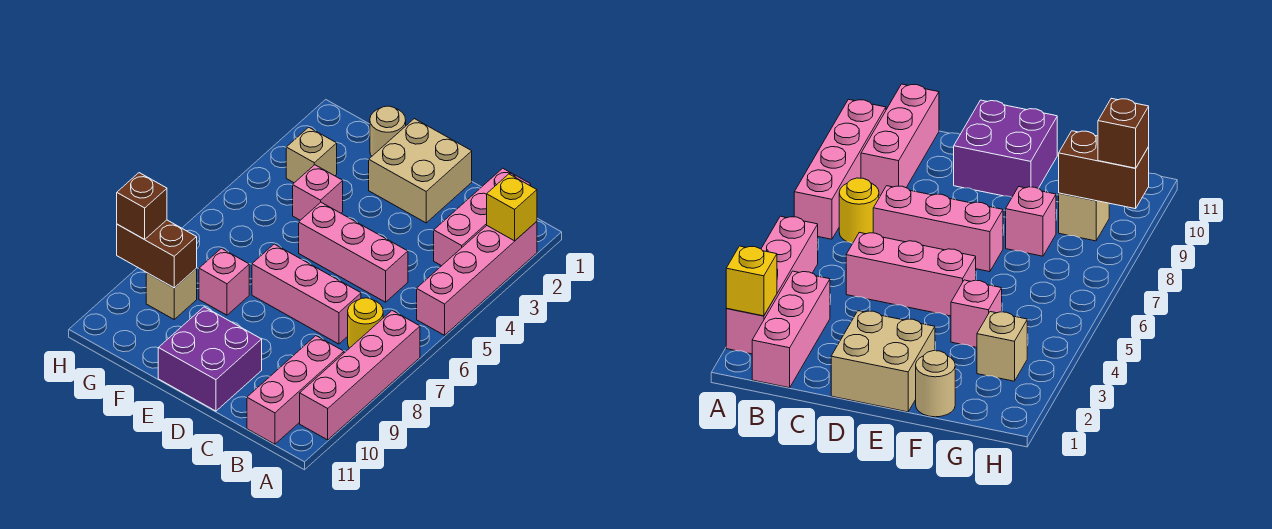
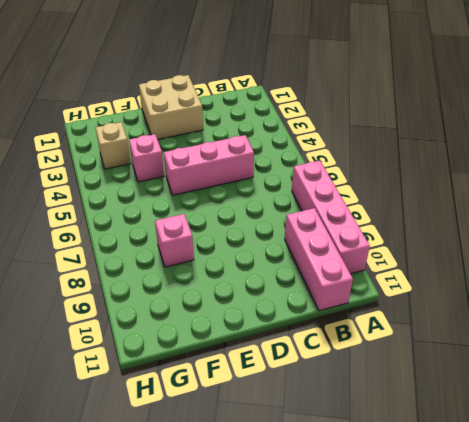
none -> pink brick A2:A5 level 1
none -> pink brick B1:B3 level 1
none -> yellow round brick B7 level 1

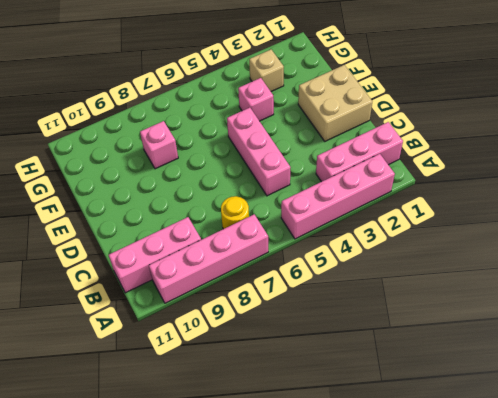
none -> pink brick C7:E7 level 1
none -> purple brick D10:E11 level 1
none -> tan round brick F1 level 1

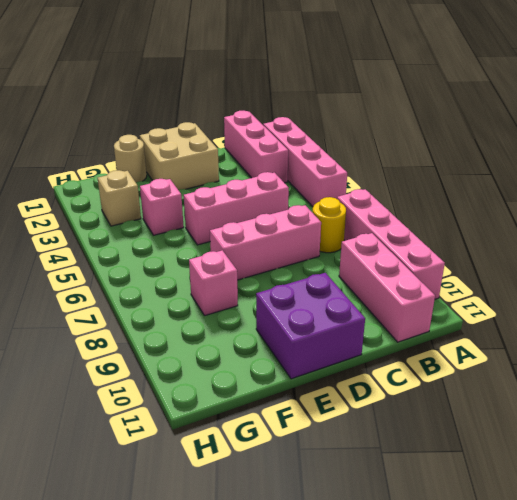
none -> tan brick G9 level 1
none -> yellow brick A2 level 2
none -> brown brick G9:H9 level 2

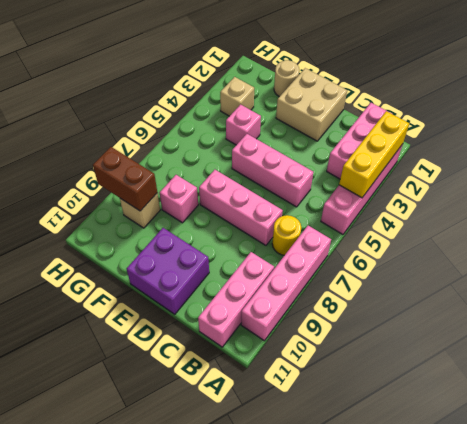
yellow brick A2:A4 level 2 -> yellow brick A2 level 2
none -> brown brick H9 level 3

